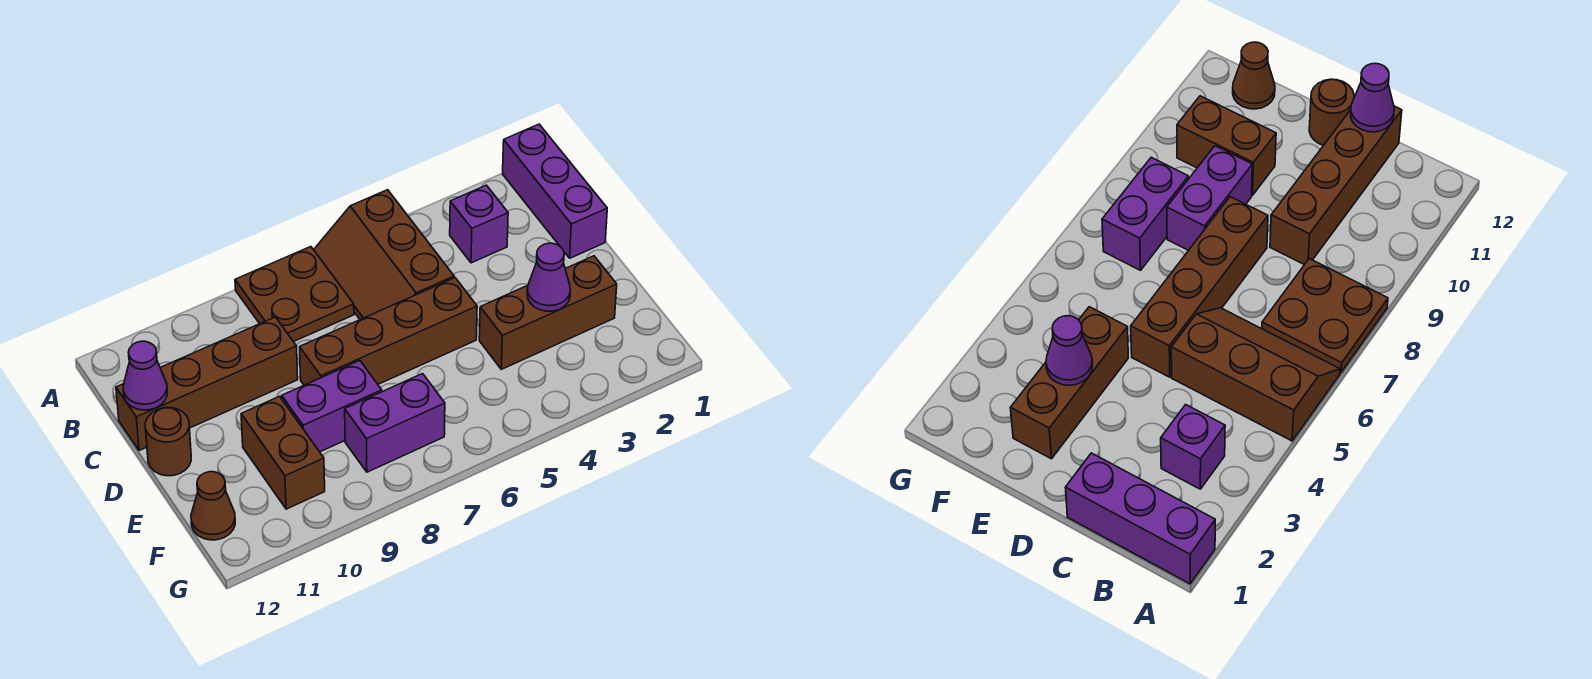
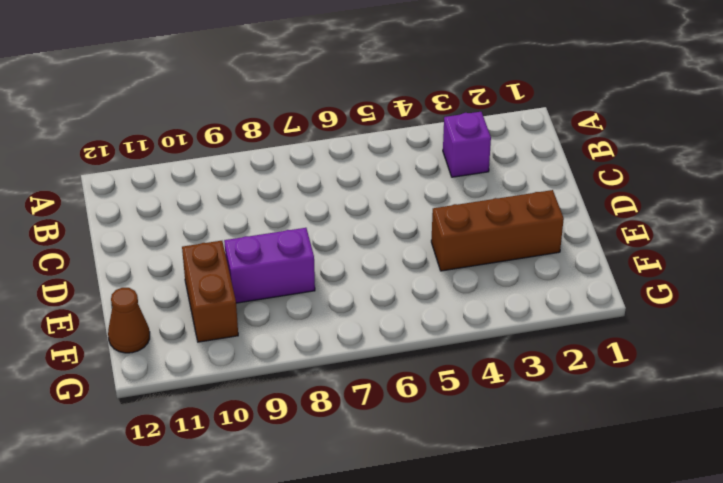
none -> purple brick A1:C1 level 1
none -> brown slope A5:C6 level 1 top 5
none -> brown plate A7:B8 level 1

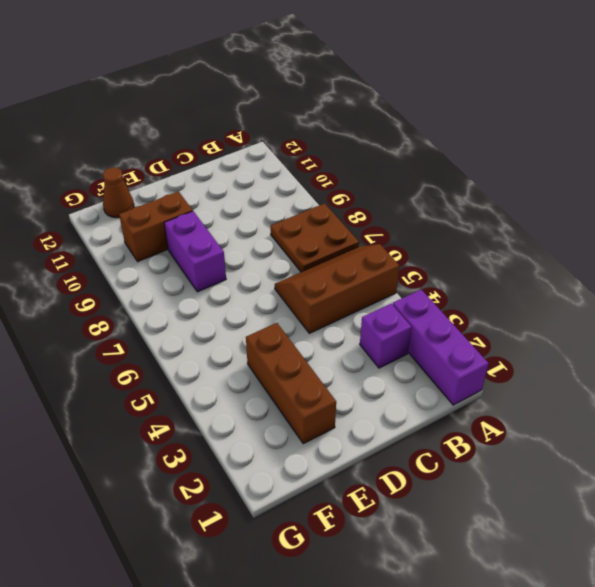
purple brick A1:A3 level 1 -> purple brick A1:C1 level 1
none -> brown brick C9:C12 level 1
none -> brown brick D5:D8 level 1
none -> brown round brick D12 level 1

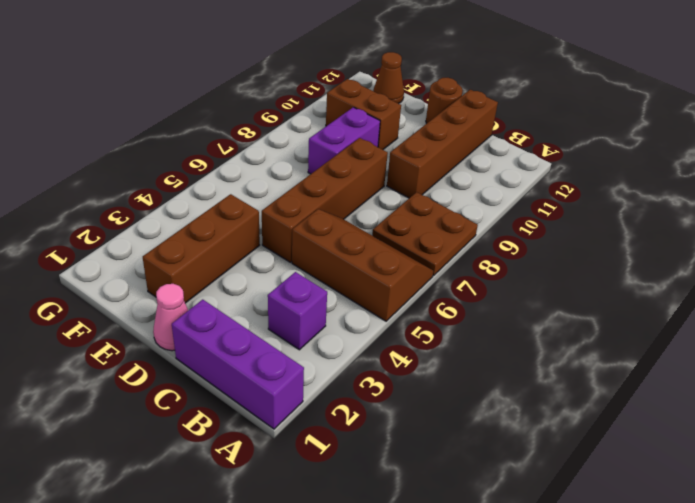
pink cone D1 level 1 -> none
none -> purple brick F7:F8 level 1
none -> purple cone C12 level 2
none -> purple cone E3 level 2

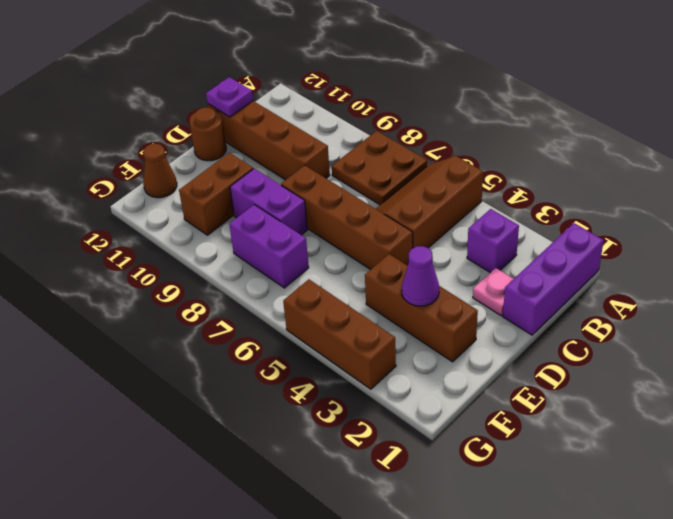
pink plate C2 level 1 -> none
purple plate C12 level 2 -> purple cone C12 level 2
brown brick G3:G5 level 1 -> none

